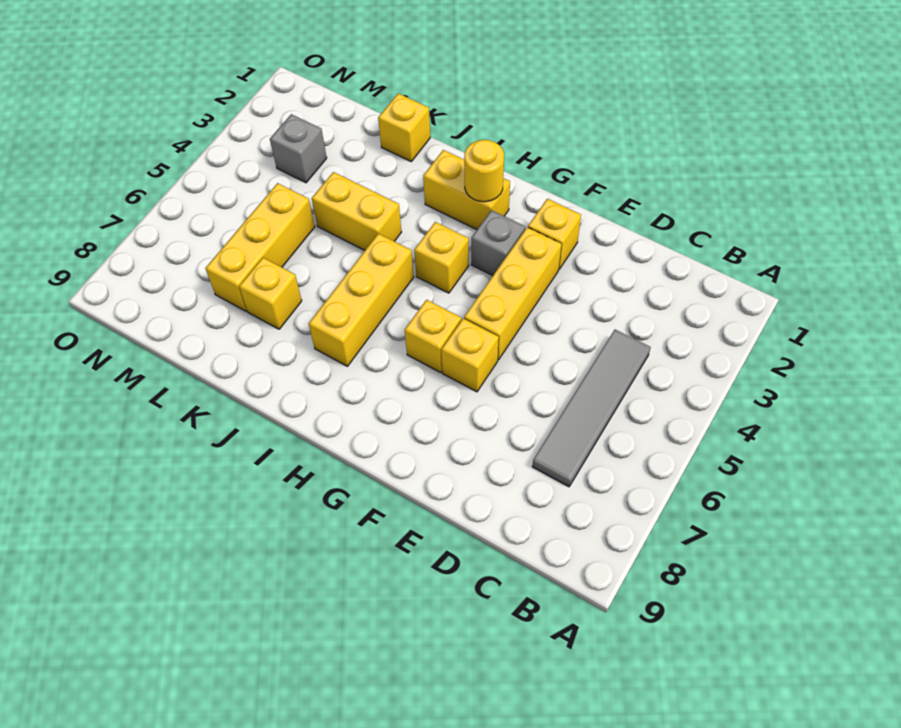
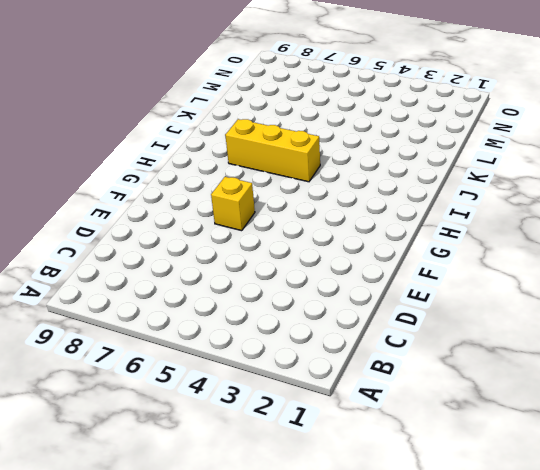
none -> grey tile C4:C7 level 1
none -> yellow brick F2 level 1
none -> yellow brick F3:F5 level 1

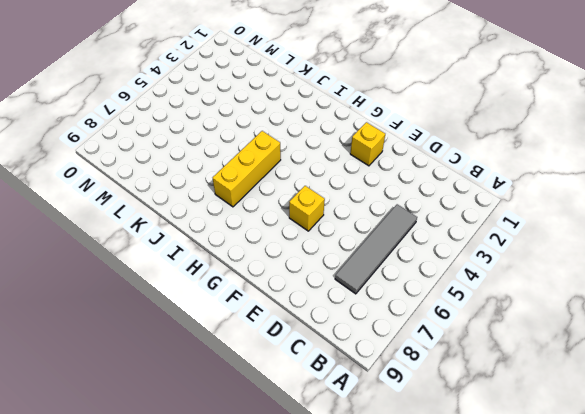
none -> yellow brick F3:F5 level 1
none -> grey brick G3 level 1
none -> yellow brick G6 level 1

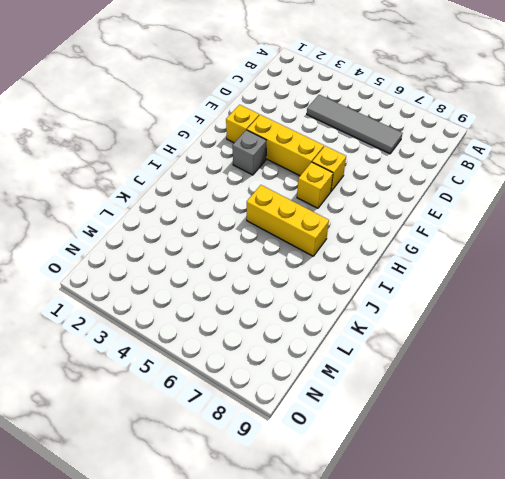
none -> yellow brick H2:I2 level 1
none -> yellow brick H4 level 1
none -> yellow brick J4:K4 level 1

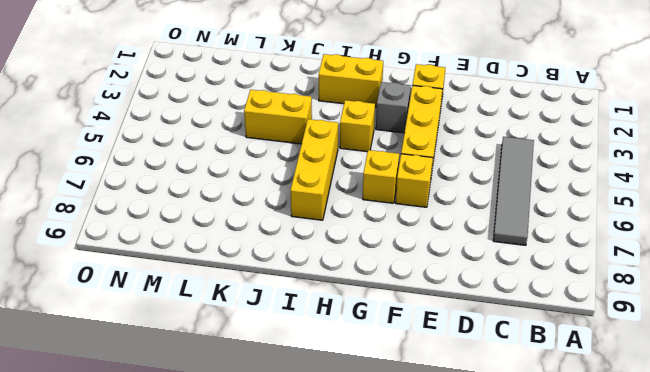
none -> yellow brick K1 level 1
none -> yellow brick K7 level 1
none -> yellow brick L5:L7 level 1

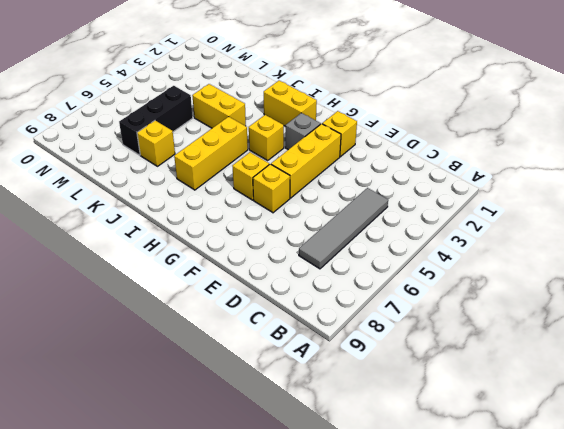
black brick L5:L7 level 1 -> yellow brick L5:L7 level 1
none -> yellow brick K1 level 1
none -> grey brick M3 level 1
none -> yellow round brick H2 level 2

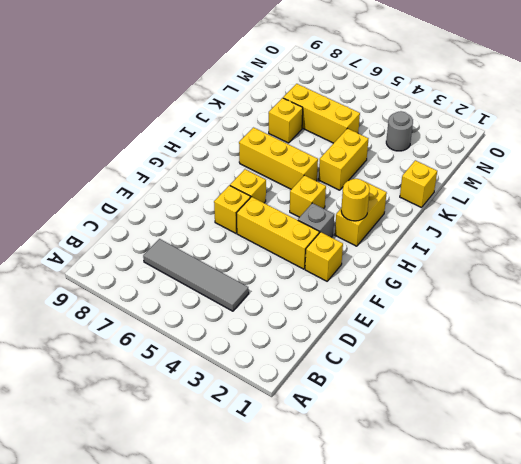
grey round brick M3 level 1 -> grey brick M3 level 1

